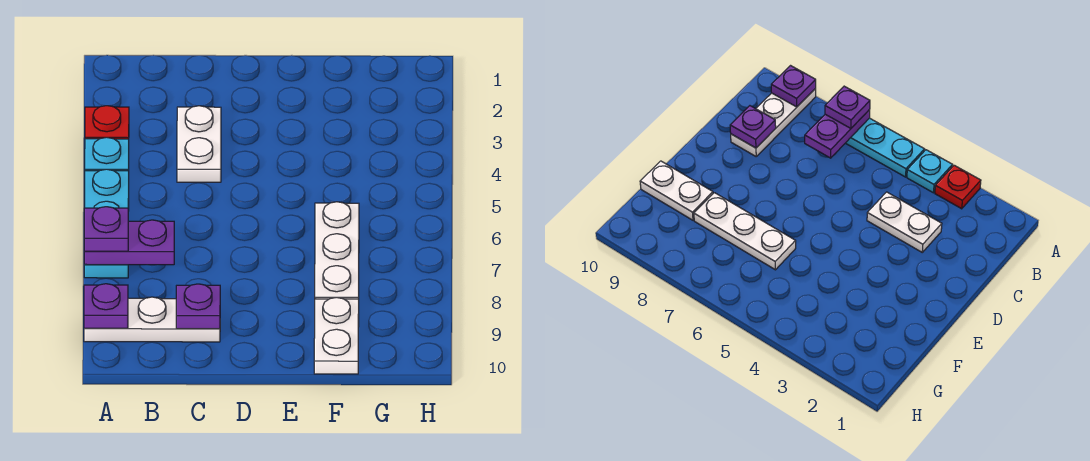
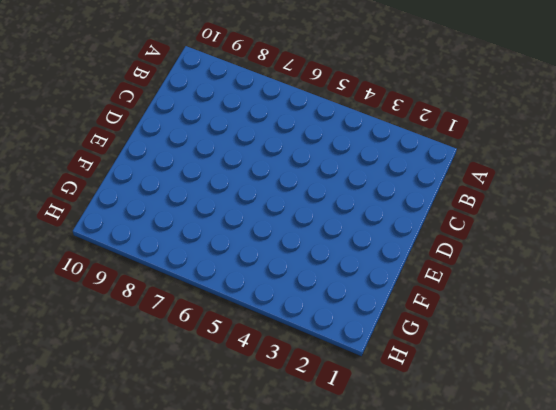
none -> red plate A3 level 1
none -> cyan plate A4 level 1

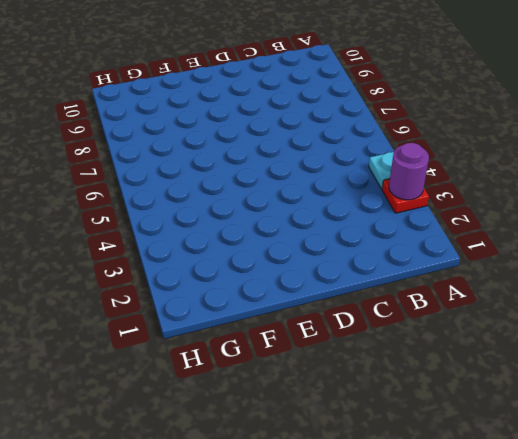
purple round brick A3 level 2 -> none
none -> cyan plate A5:A7 level 1
none -> white plate A9:C9 level 1

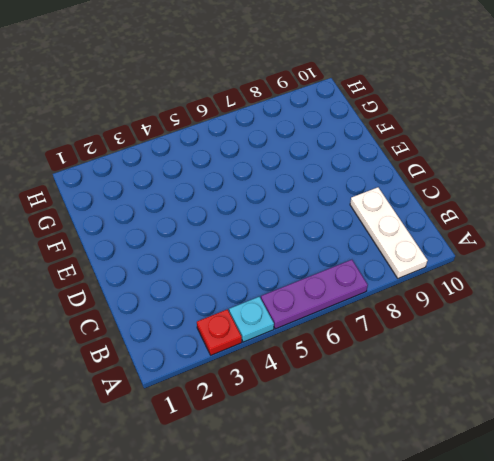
purple plate A5:A7 level 1 -> cyan plate A5:A7 level 1
none -> white plate C3:C4 level 1
none -> white plate F6:F8 level 1

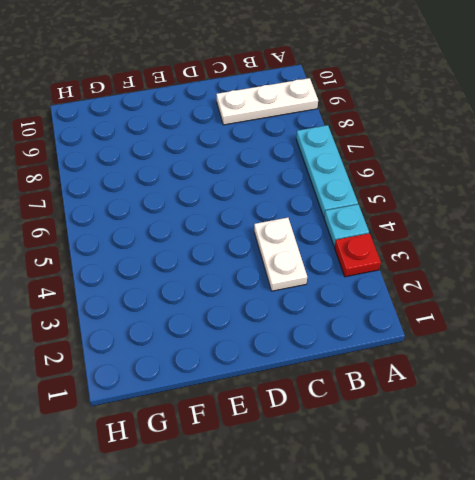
none -> white plate F6:F8 level 1
none -> white plate F9:F10 level 1

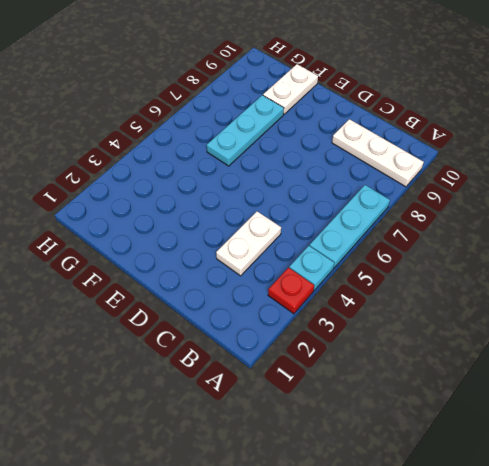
cyan plate F6:F8 level 1 -> white plate F6:F8 level 1
none -> purple plate A7:B7 level 2
none -> purple plate A9 level 2

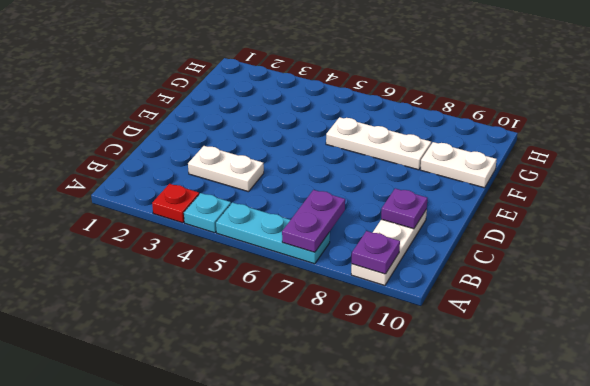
none -> purple plate A7 level 3

